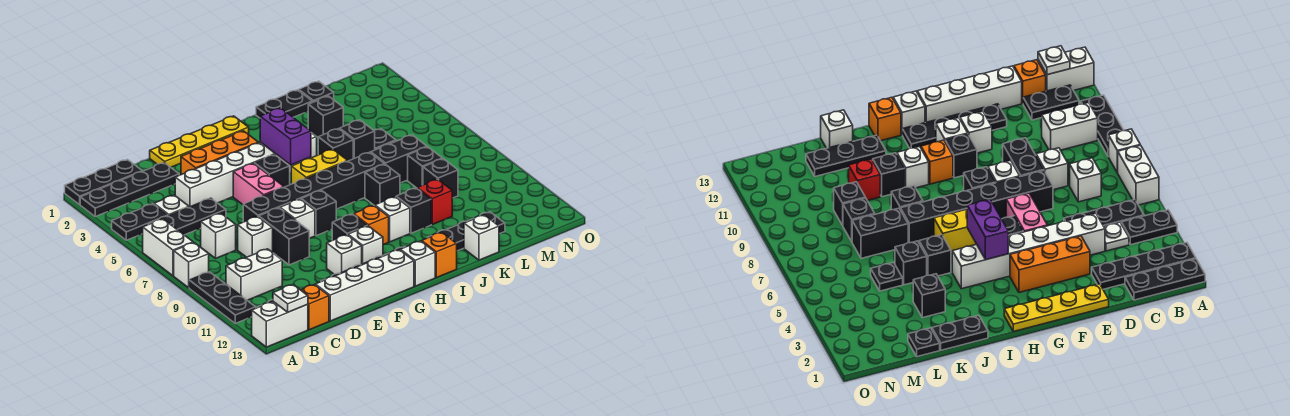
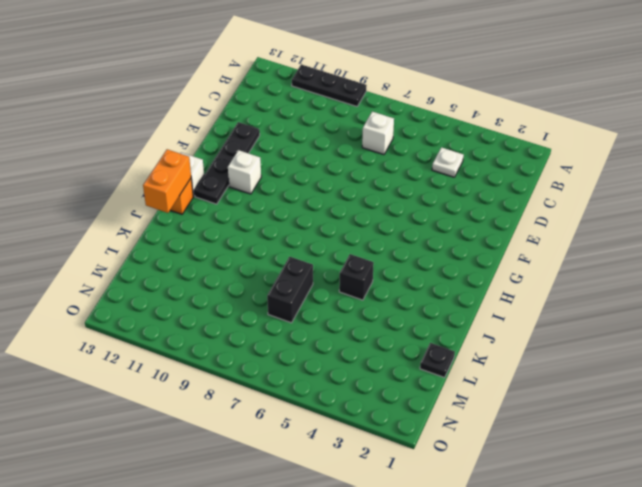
orange brick I13:J13 level 2 -> none
none -> black plate A1:C1 level 1
none -> black plate A2:D2 level 1
none -> black plate A4:B4 level 1
none -> white brick A6:A7 level 1

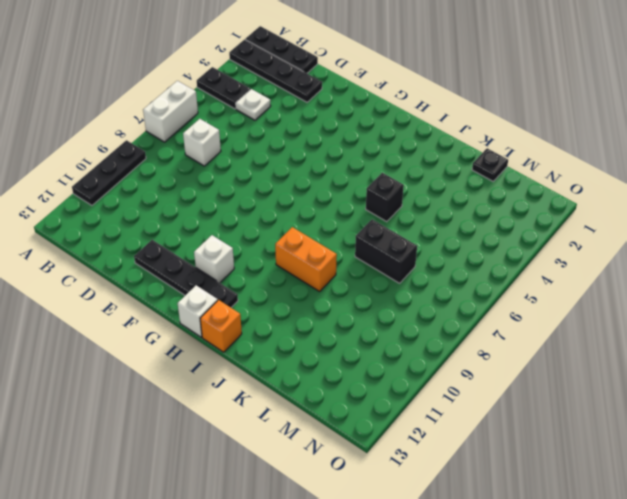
orange brick I9:J9 level 1 -> none
none -> white brick A8 level 1
none -> white brick A13:B13 level 1
none -> black plate B5:D5 level 1
none -> white brick B10:C10 level 1

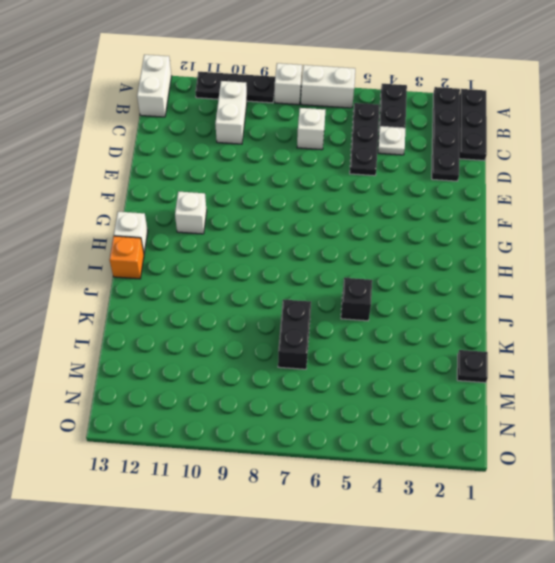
none -> black plate B12:C12 level 1
none -> orange brick C13 level 1
none -> white brick D4:I4 level 1
none -> white brick D8 level 1

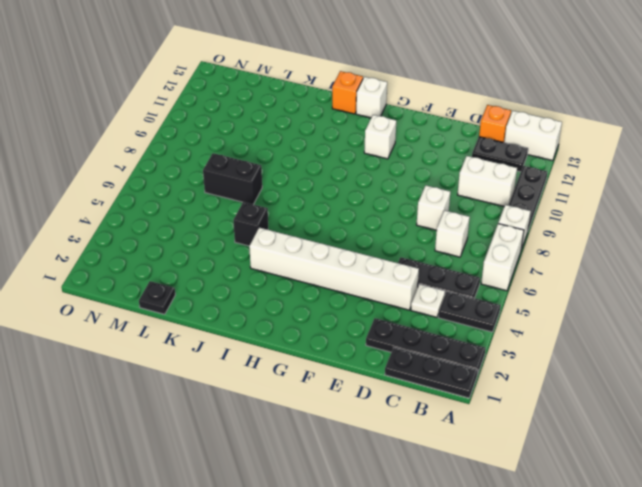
none -> white brick D13:G13 level 1
none -> yellow plate E1:H1 level 1
none -> orange brick E3:G3 level 1
none -> black brick E7:J7 level 1

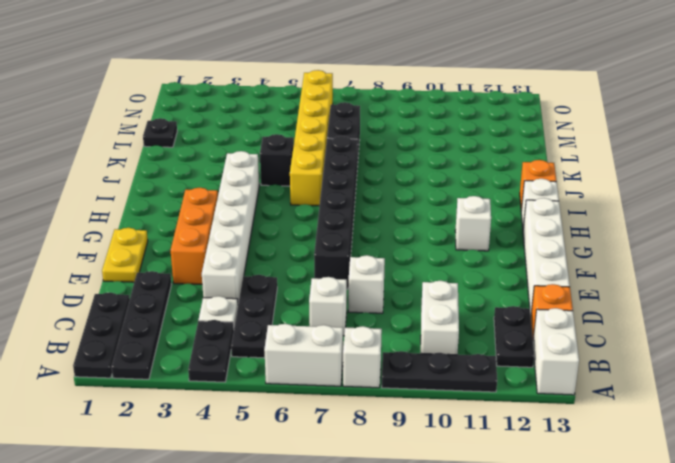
yellow plate E1:F1 level 1 -> yellow plate E1:H1 level 1
yellow brick I6:N6 level 1 -> yellow brick H6:I6 level 1
none -> black brick E8:E9 level 1
none -> black plate E12:H12 level 1
none -> pink brick F5:F6 level 1
none -> white brick F8 level 1

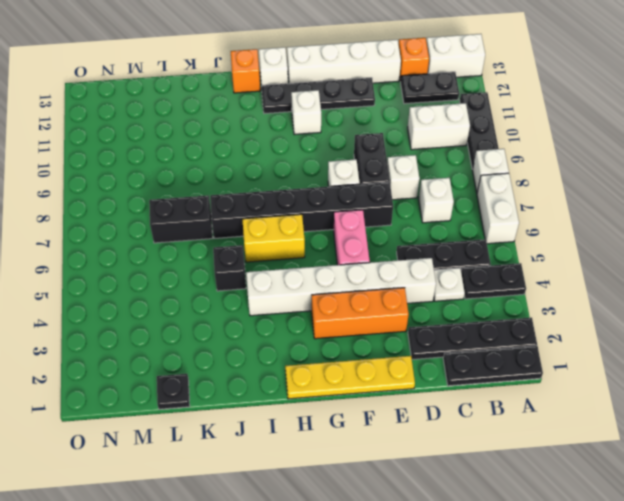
none -> white brick F11 level 1
none -> black brick G5 level 1
none -> black brick G8 level 1
none -> black brick G10 level 1

